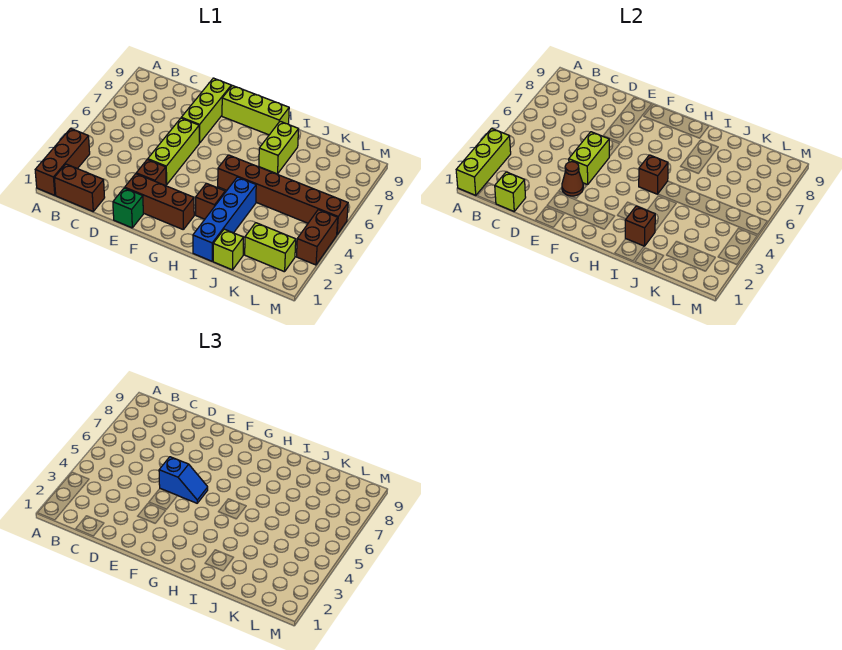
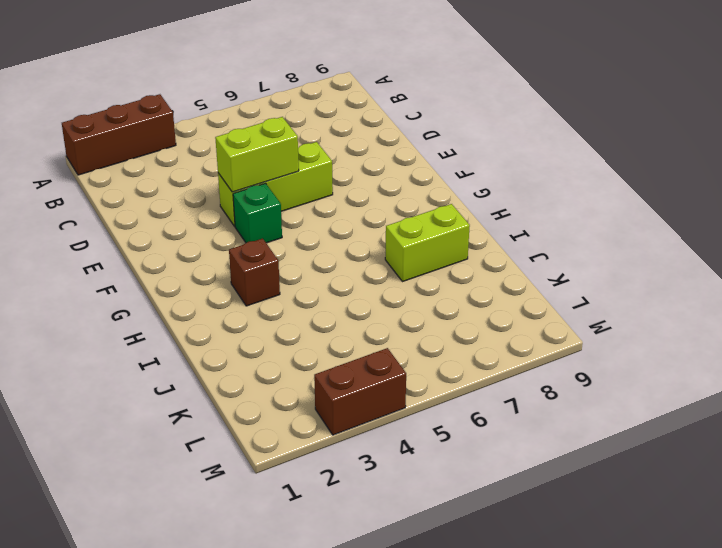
green brick F4 level 1 -> green brick E1 level 1
none -> brown brick B1:C1 level 1
none -> brown brick E2:G2 level 1
none -> brown brick E3 level 1

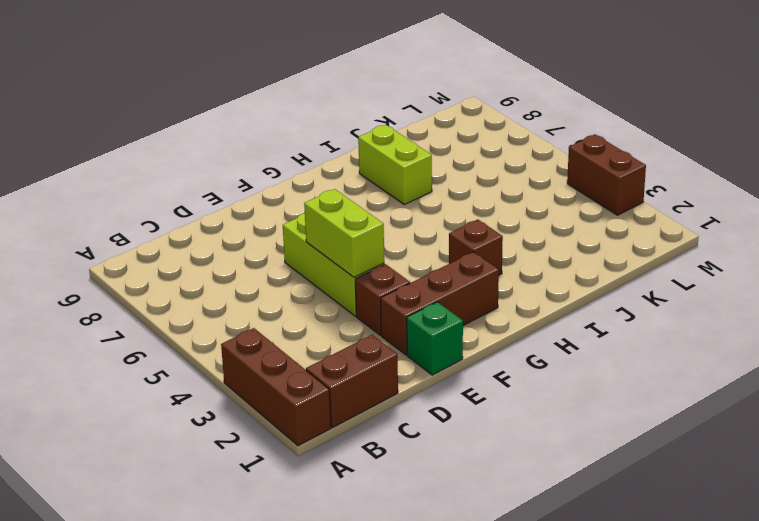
none -> lime brick E7:E9 level 1
none -> lime brick F9:H9 level 1
none -> brown brick H5:M5 level 1

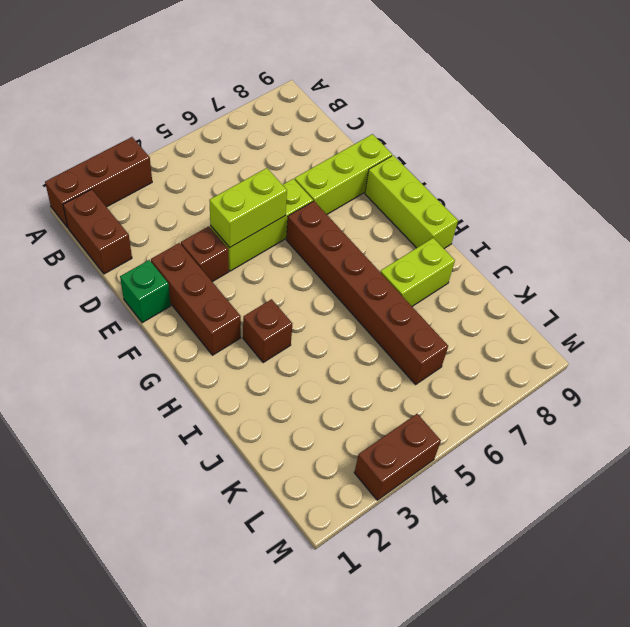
brown brick F6:K6 level 1 -> brown brick H5:M5 level 1
none -> blue brick I1:I4 level 1
none -> lime brick J1 level 1
none -> lime brick K2:L2 level 1

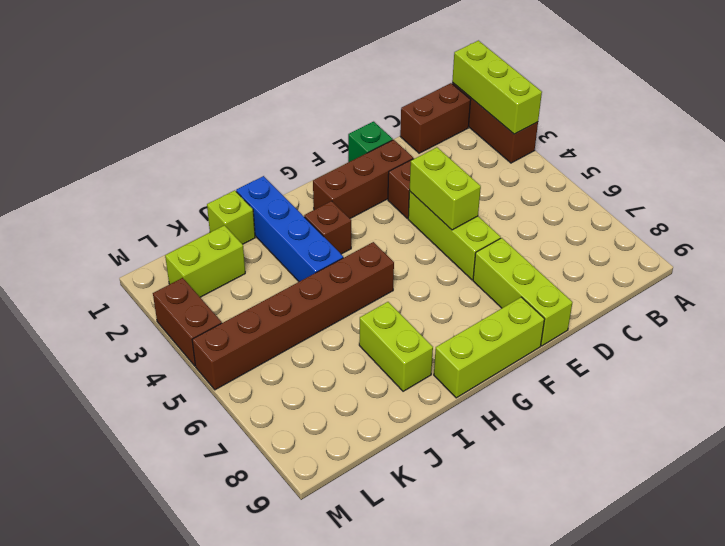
none -> lime brick C1 level 2
none -> brown cone E3 level 2
none -> brown brick H5 level 2

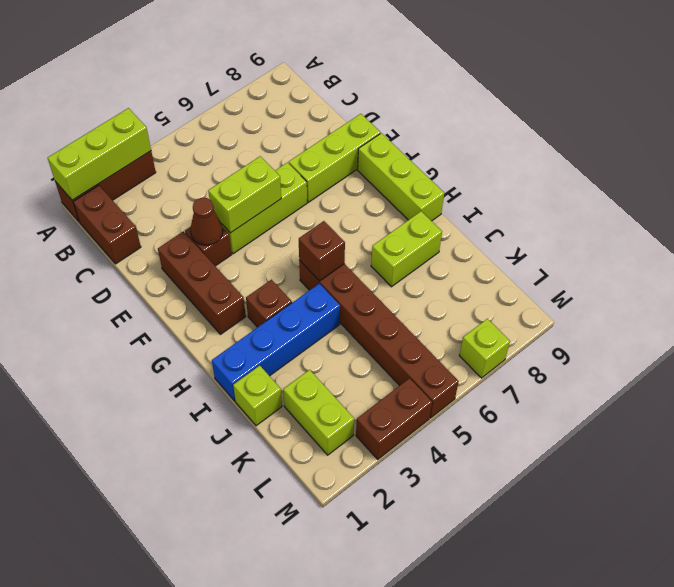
lime brick M7 level 1 -> lime brick C1 level 2
none -> green brick E1 level 1
none -> brown brick I2 level 2
none -> blue slope E5:F5 level 3 top E

